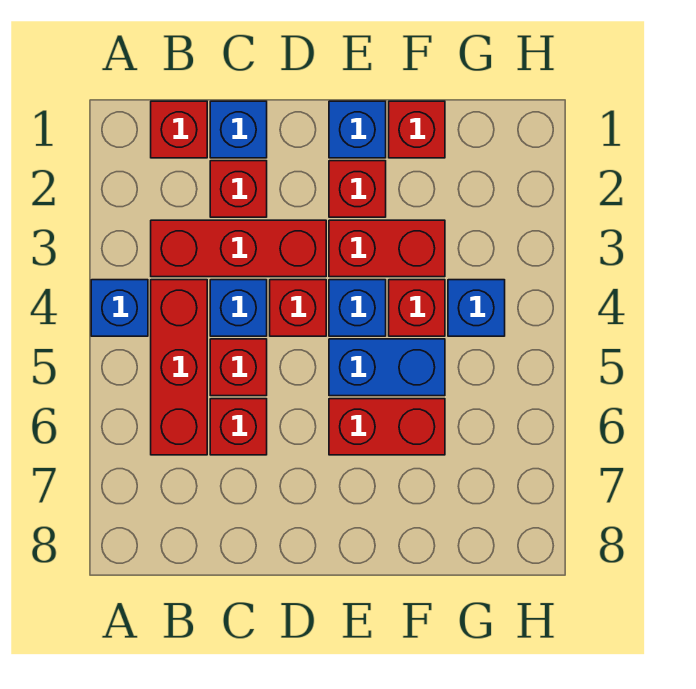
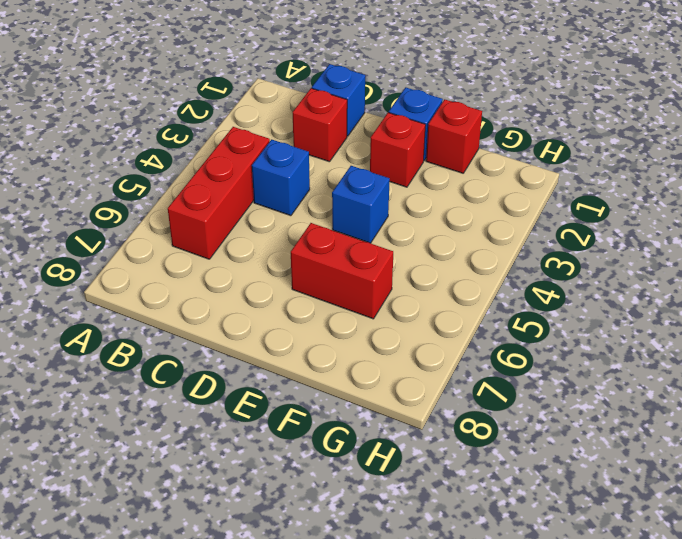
none -> blue brick A4 level 1
none -> red brick B1 level 1
none -> red brick B3:D3 level 1

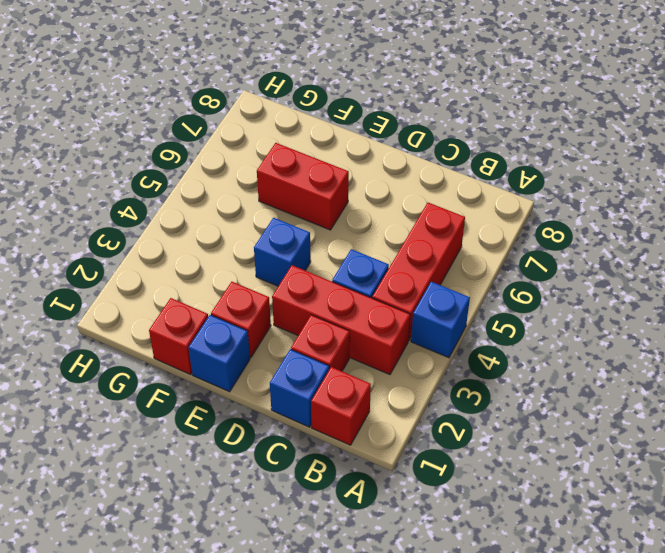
none -> red brick C5 level 1
none -> red brick C6 level 1
none -> red brick D4 level 1

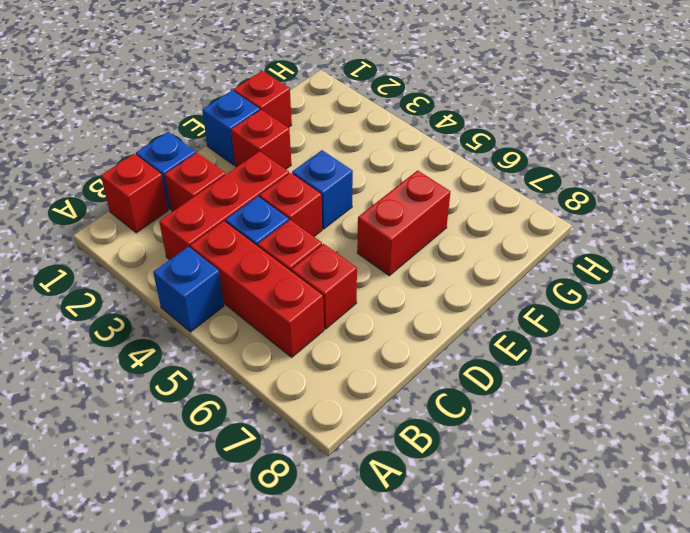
none -> red brick E3:F3 level 1
none -> blue brick E5:F5 level 1
none -> red brick F4 level 1

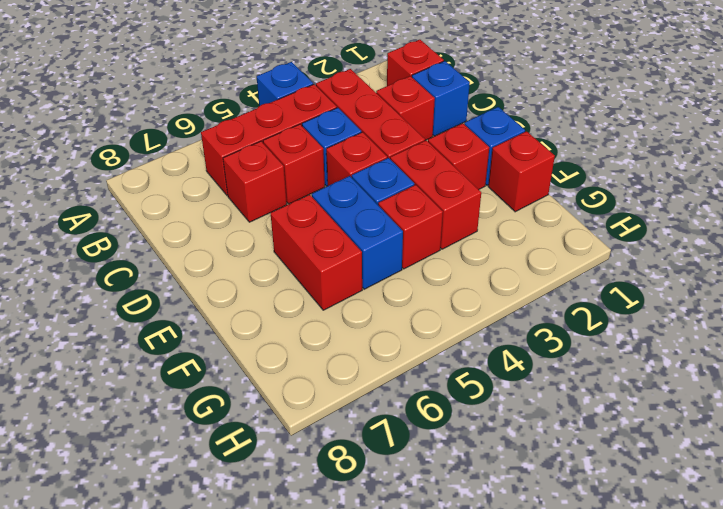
none -> blue brick G4 level 1

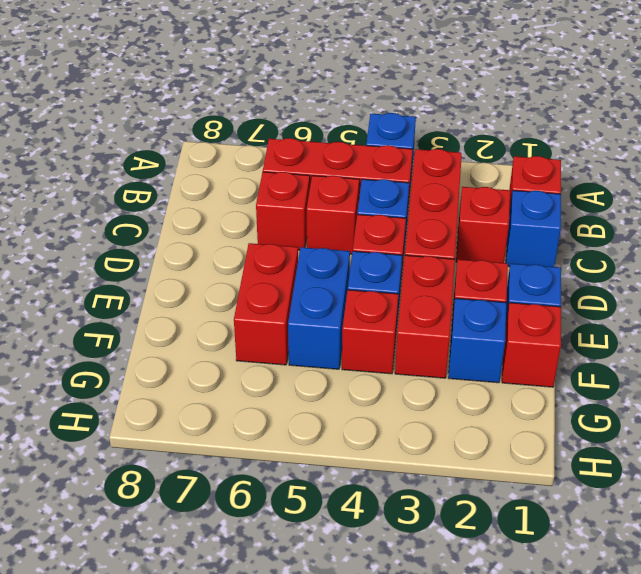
blue brick F2 level 1 -> blue brick G4 level 1

